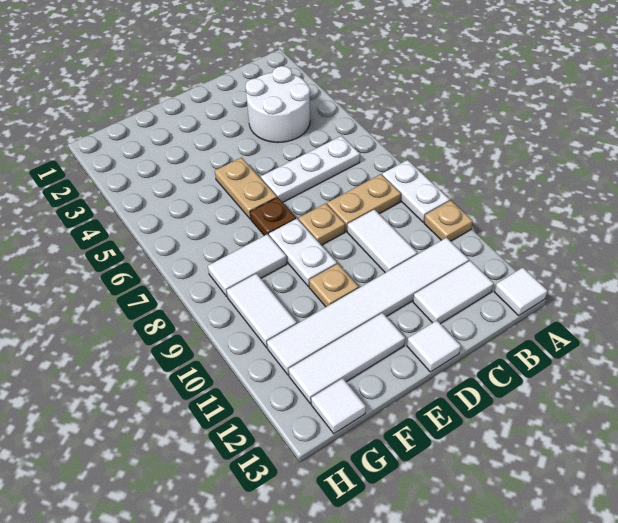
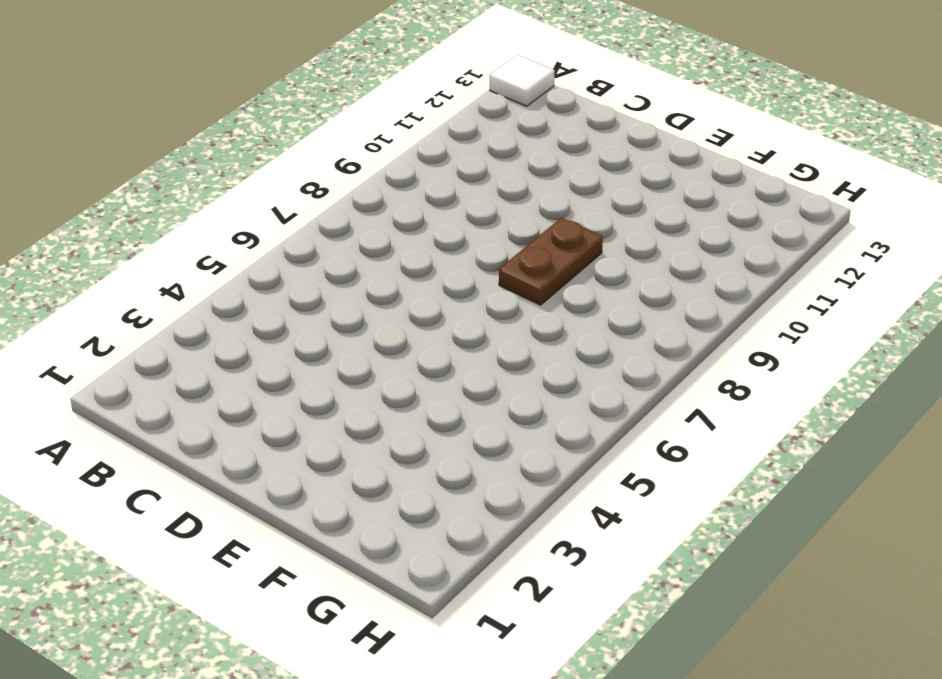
brown plate E8:E9 level 1 -> white plate E8:E9 level 1
none -> white plate A8:A9 level 1
none -> tan plate A10 level 1
none -> white round brick B3:C4 level 1

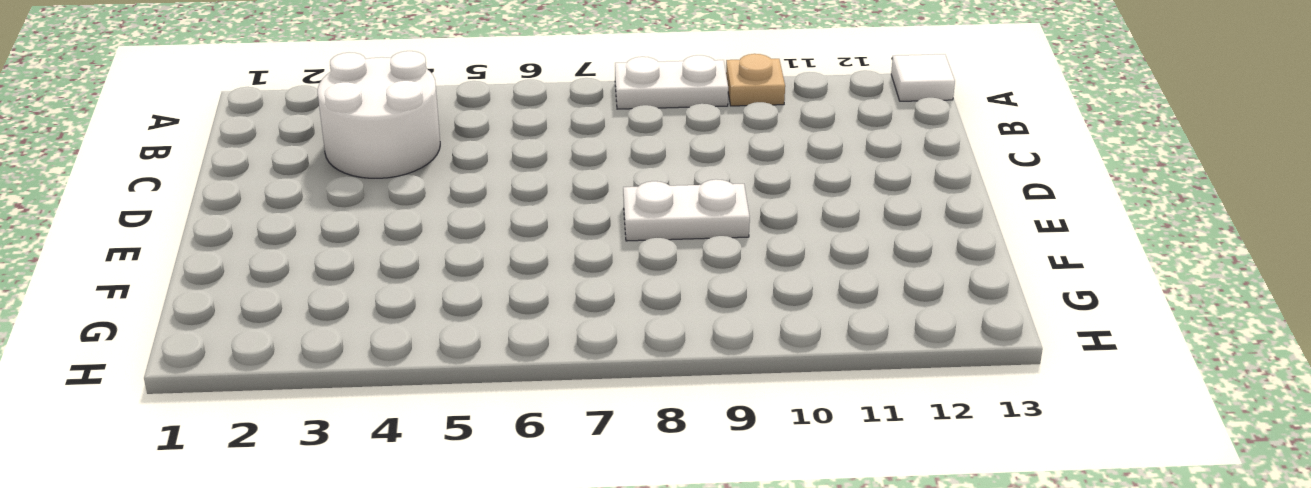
none -> white plate B6:D6 level 1
none -> tan plate B8:C8 level 1
none -> white tile B11:G11 level 1

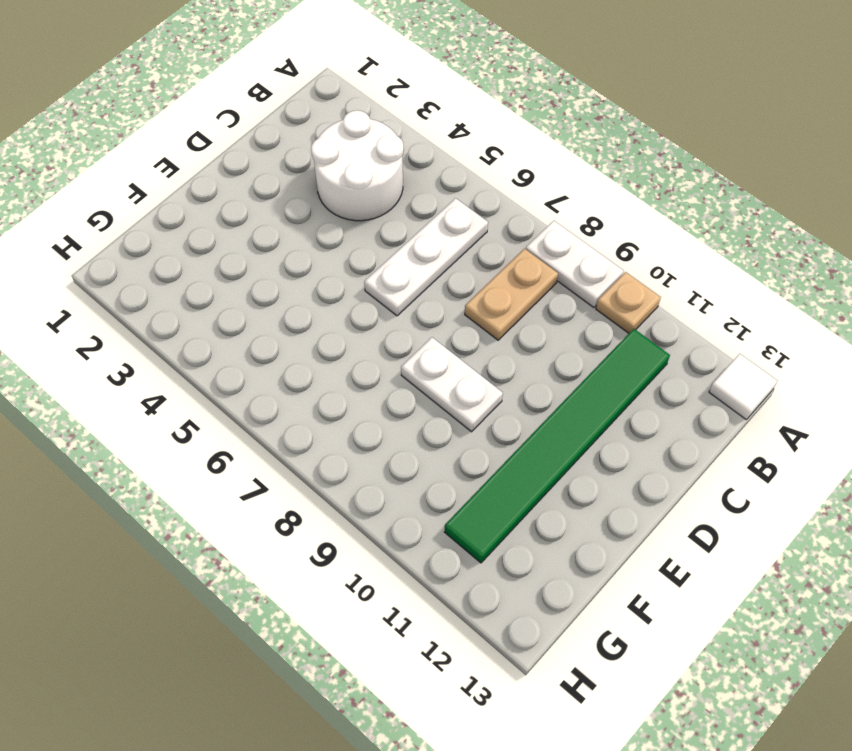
green tile B11:G11 level 1 -> white tile B11:G11 level 1
none -> white tile B12:C12 level 1
none -> white tile C9:C10 level 1
none -> tan plate D8 level 1

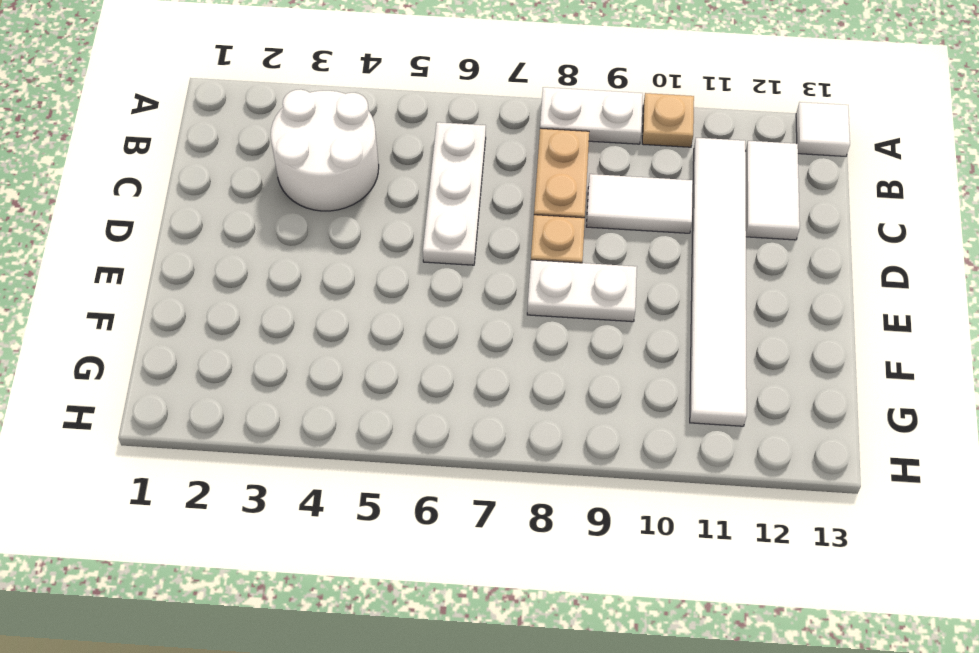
none -> white tile D13 level 1
none -> tan plate E5:E6 level 1
none -> brown plate E7 level 1

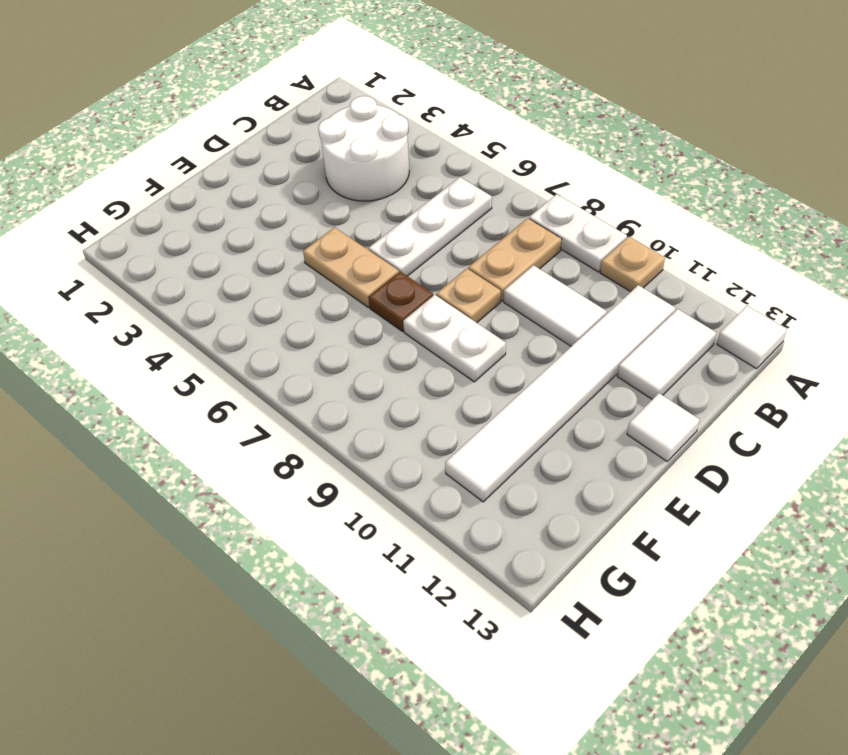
none -> tan plate E10 level 1
none -> white tile E12:G12 level 1
none -> white tile F8:G8 level 1

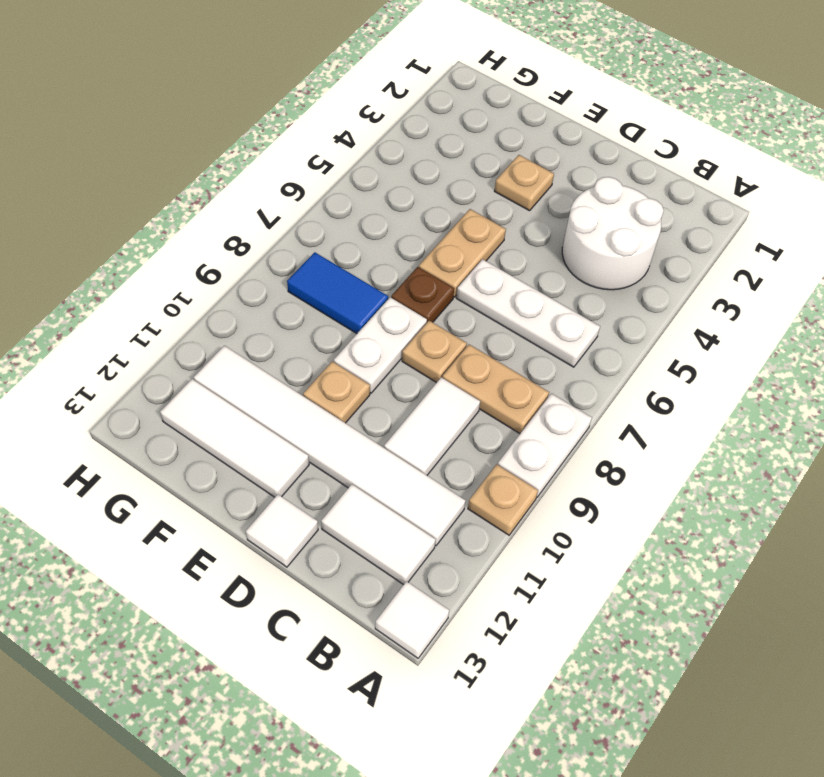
tan plate E3 level 1 -> none
blue tile F8:G8 level 1 -> white tile F8:G8 level 1
none -> white tile G9:G10 level 1
none -> white tile G13 level 1

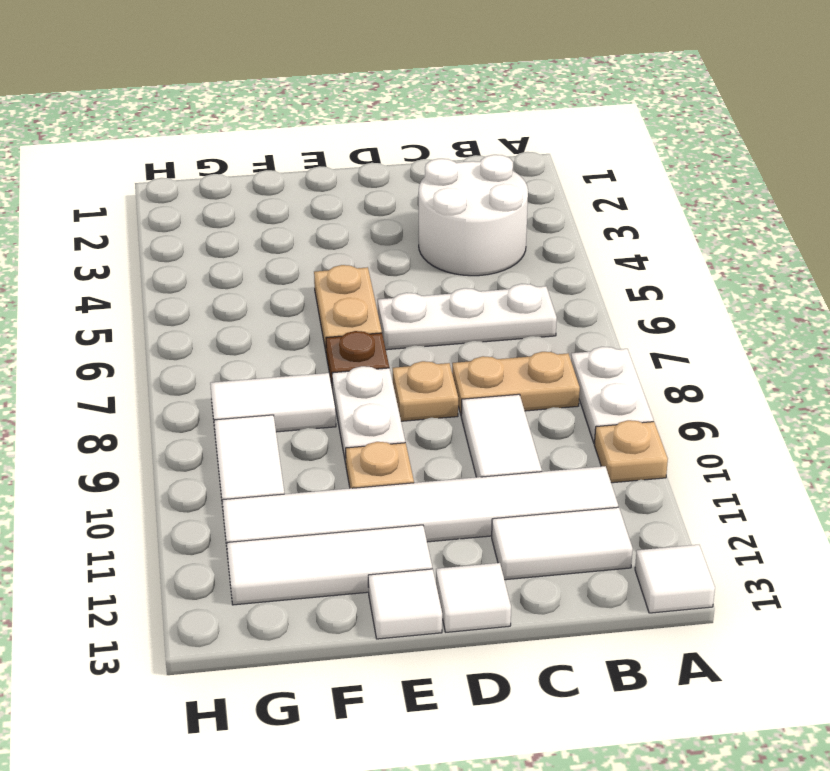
white tile E13 level 1 -> white tile G13 level 1

